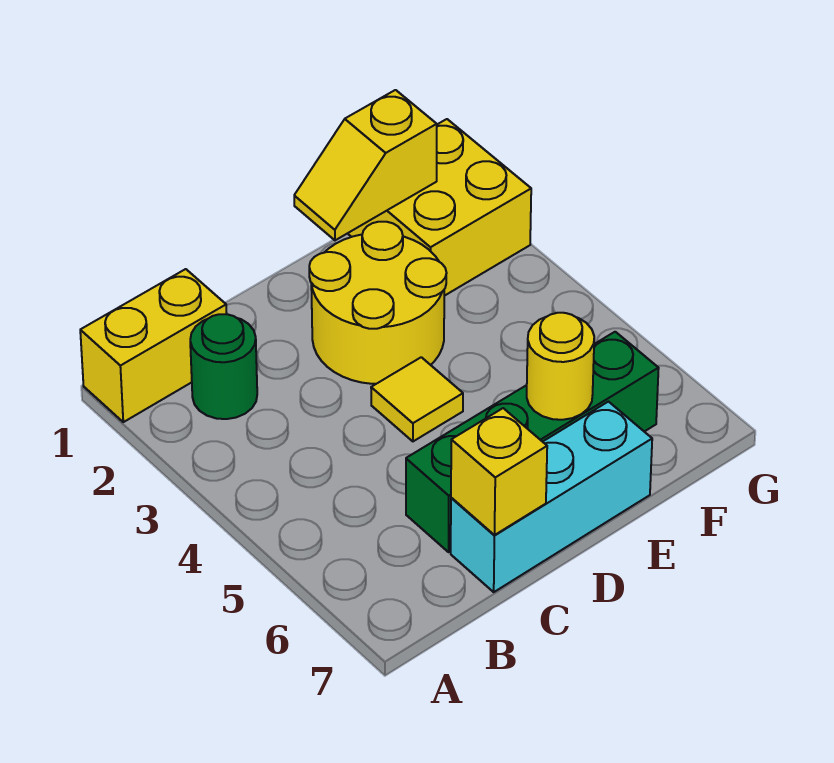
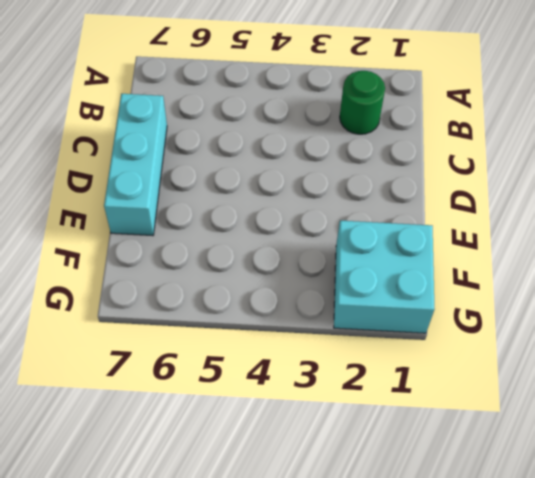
cyan brick F1:G2 level 1 -> yellow brick F1:G2 level 1
none -> yellow brick A1:B1 level 1
none -> green brick C6:F6 level 1

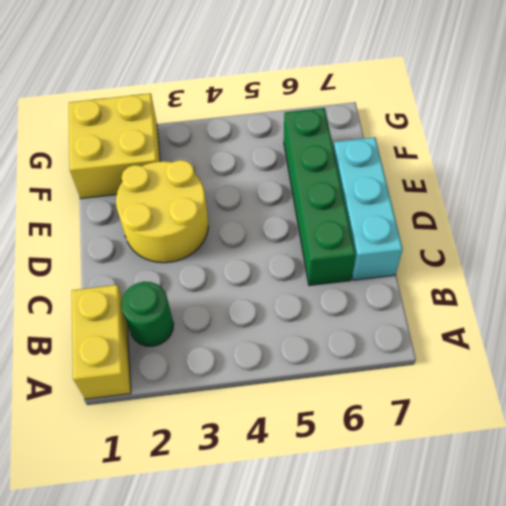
none -> yellow tile D4 level 1
none -> yellow brick C7 level 2

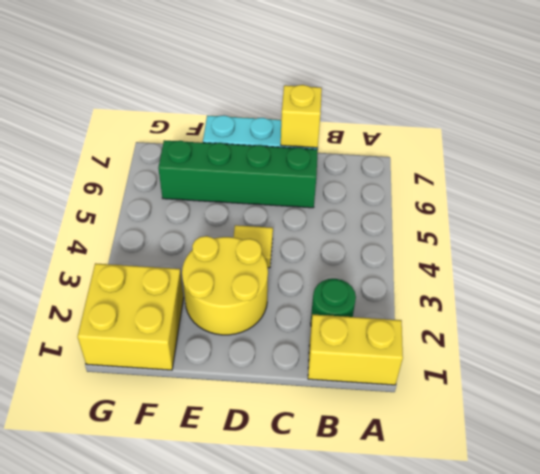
none -> yellow slope E1:F1 level 2 top F
none -> yellow round brick E6 level 2

